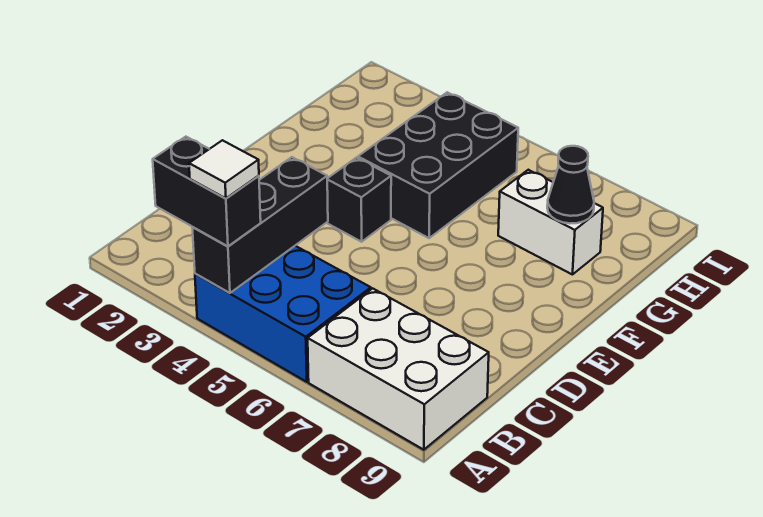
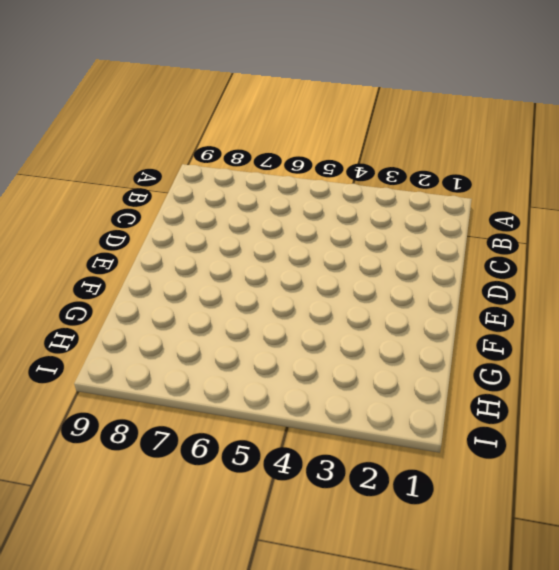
none -> blue brick A4:B6 level 1
none -> white brick A7:B9 level 1

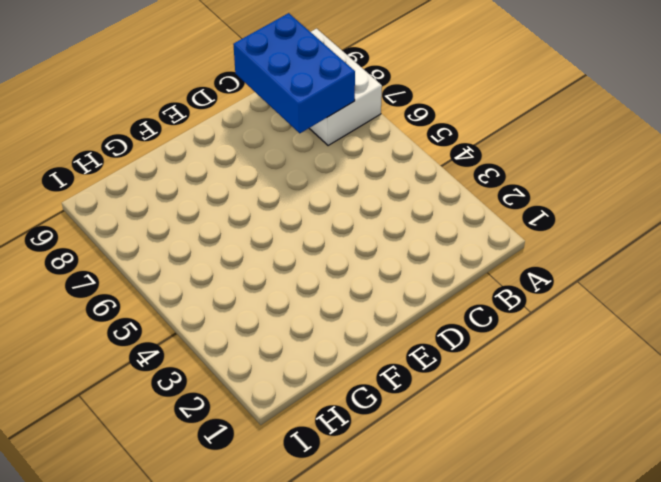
blue brick B7:C9 level 2 -> blue brick A4:B6 level 1
none -> black brick E4 level 1
none -> black brick F4:H5 level 1

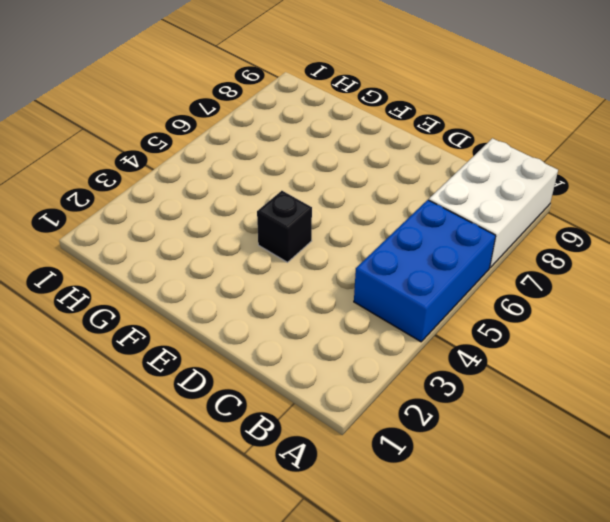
none -> black brick F4:H5 level 1
none -> white brick G7:G8 level 1

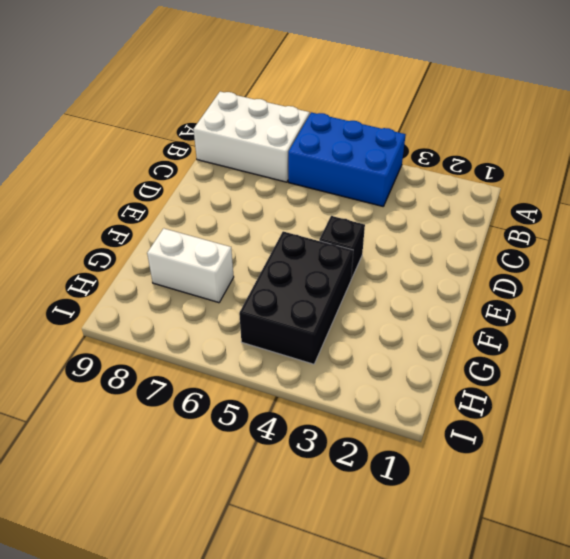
none -> black brick A4:C4 level 2
none -> black cone G8 level 2

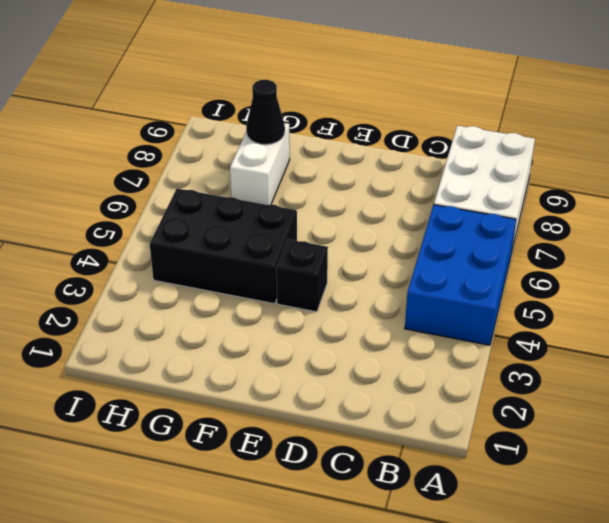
none -> black brick A4:C4 level 2
none -> black brick A3:A4 level 3

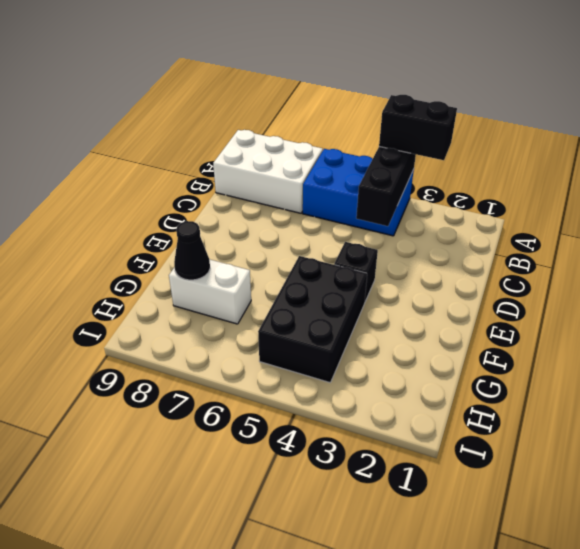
none -> white tile A4 level 4

